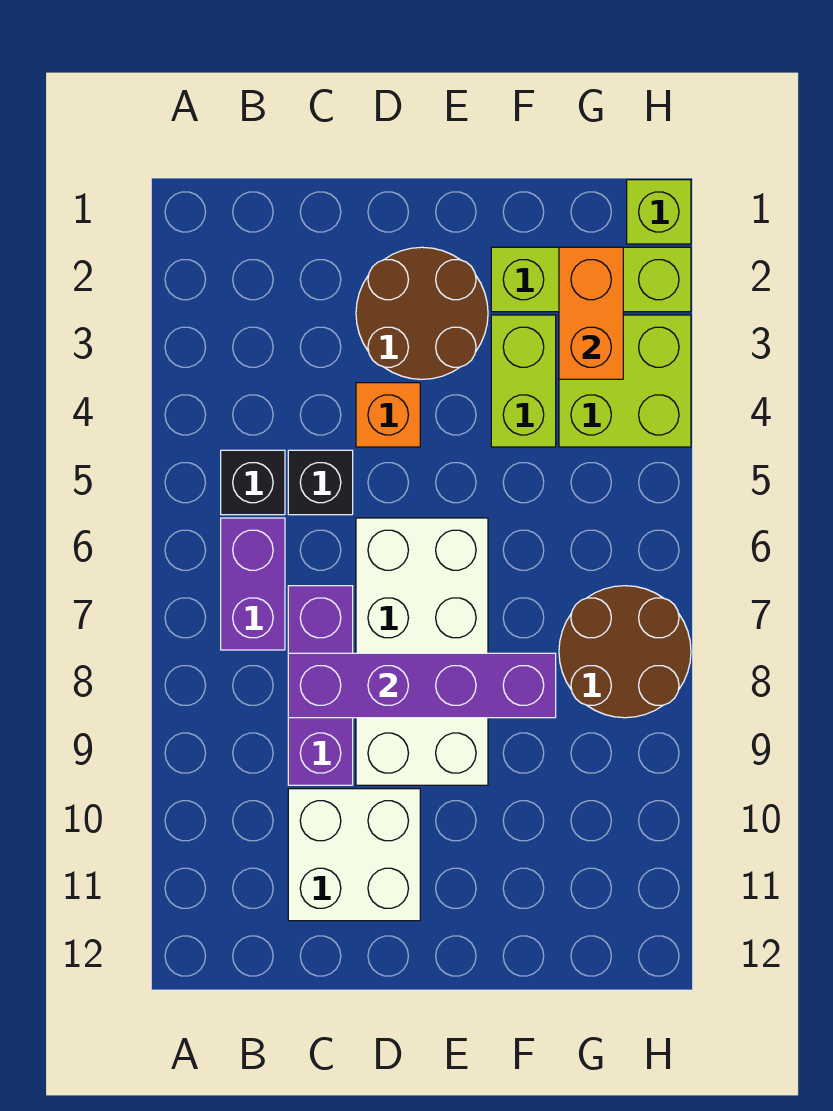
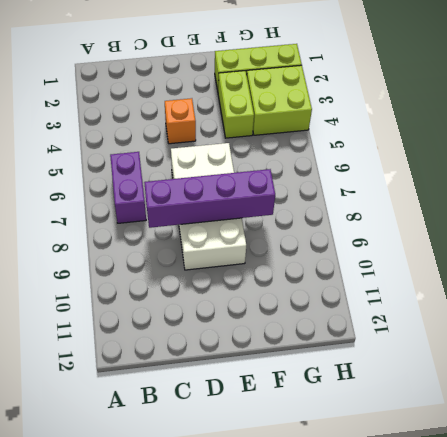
none -> black brick B5 level 1
none -> black brick C5 level 1
none -> purple brick C7:C9 level 1

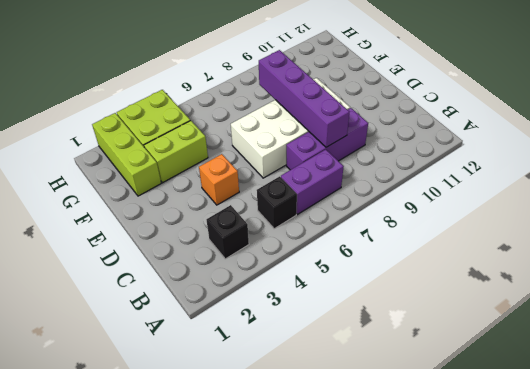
black brick B3 level 1 -> black brick C5 level 1
none -> white brick C10:D11 level 1
none -> brown round brick D2:E3 level 1
none -> brown round brick G7:H8 level 1

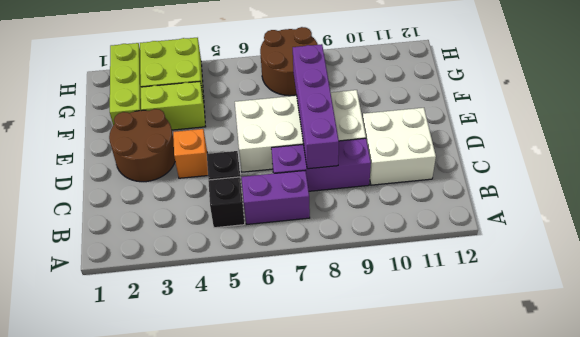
none -> lime brick H1 level 1
none -> orange brick G2:G3 level 2

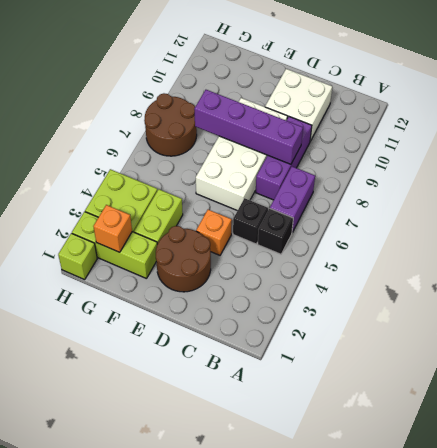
orange brick G2 level 2 -> orange brick G2:G3 level 2

